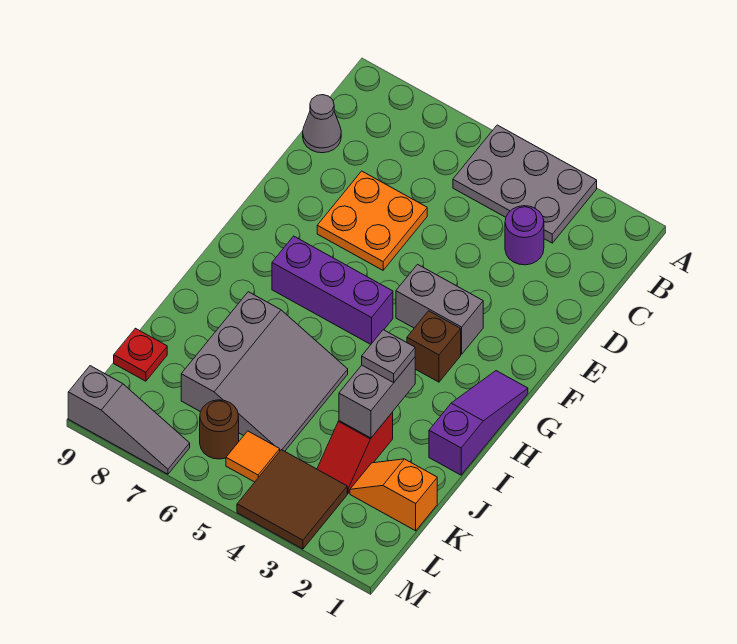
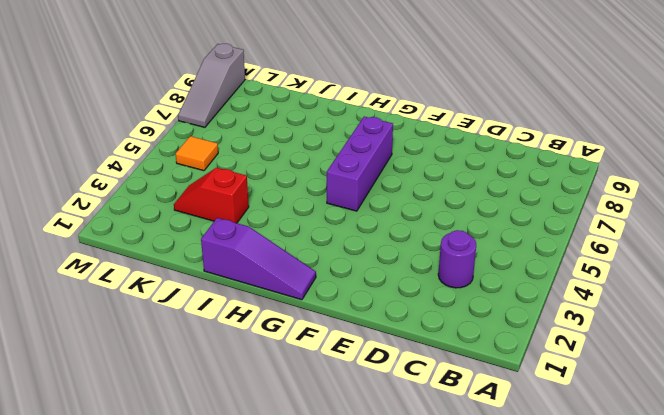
none -> grey plate A3:B5 level 1
none -> grey cone C9 level 1
none -> orange plate D6:E7 level 1

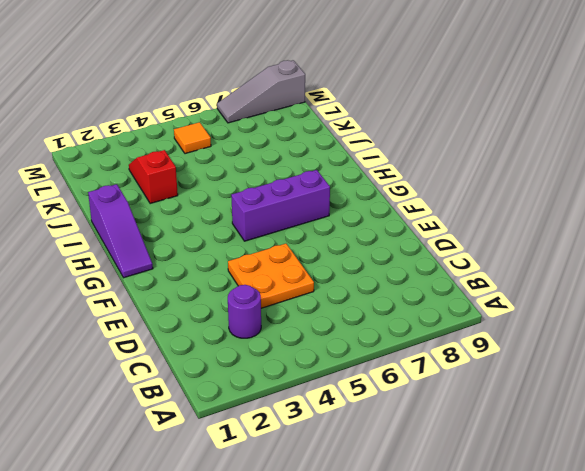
orange plate D4:E5 level 1 -> orange plate D6:E7 level 1
none -> grey plate A3:B5 level 1
none -> grey cone C9 level 1
none -> grey brick F3:F4 level 1

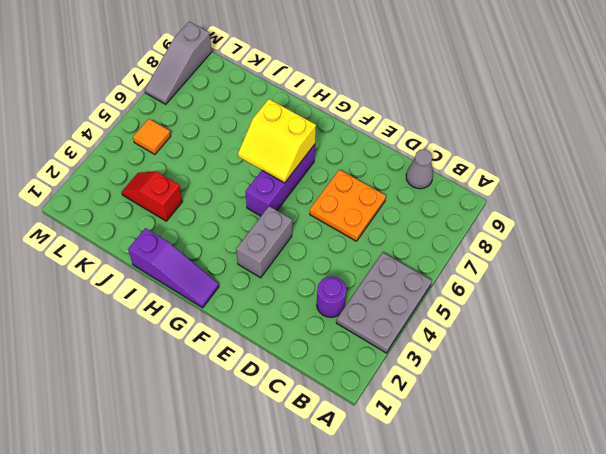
yellow slope G6:H7 level 2 top 7 -> none
none -> brown brick G3 level 1
none -> grey slope I5:K7 level 1 top 7
none -> orange slope K1:K2 level 1 top 1

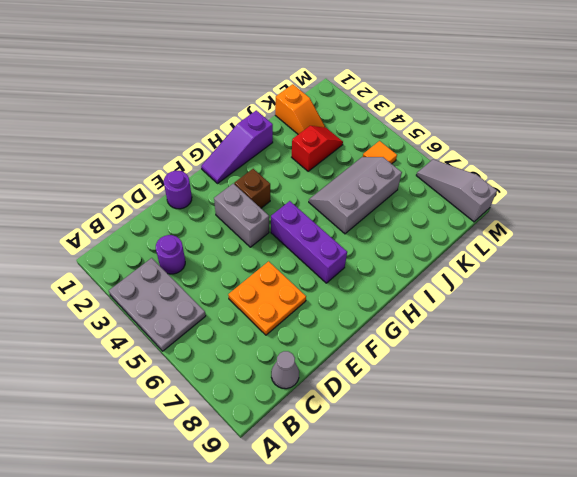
purple round brick E1 level 1 -> none
grey slope I5:K6 level 1 top 6 -> grey slope I5:K7 level 1 top 7
none -> red plate K9 level 1
none -> brown tile L3:M4 level 1
none -> brown round brick L6 level 1

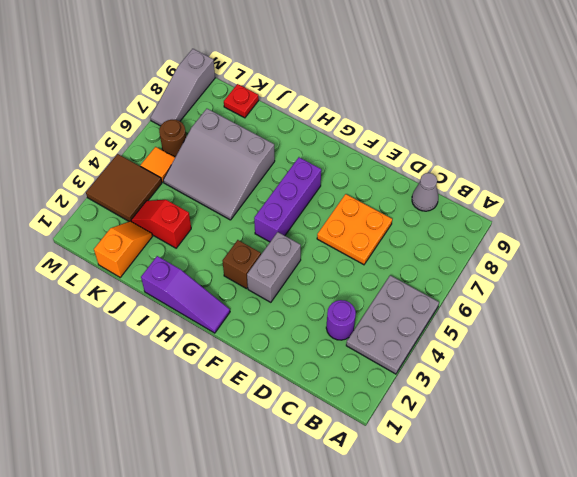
none -> grey brick I3:J3 level 2
none -> grey plate I3 level 3

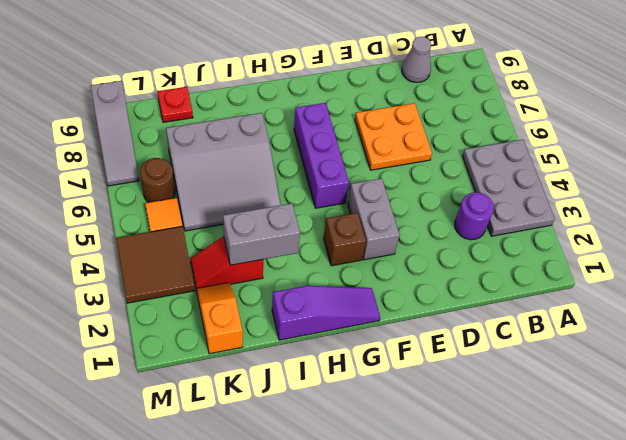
none -> grey plate I3 level 3

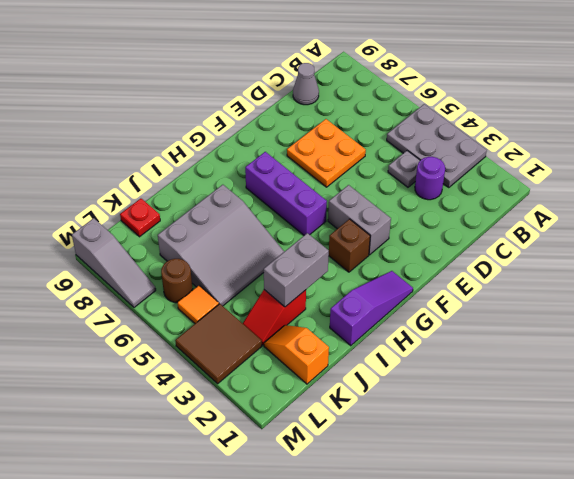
grey plate C4 level 1 -> grey plate I3 level 3

